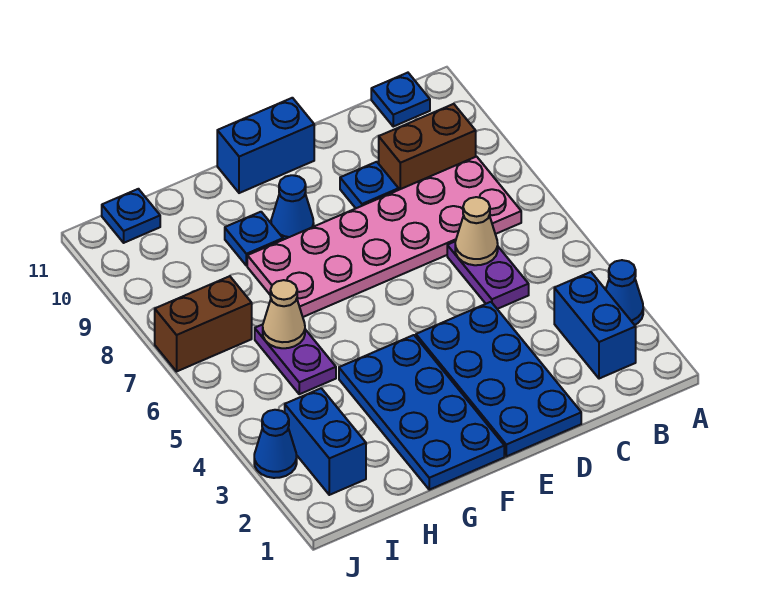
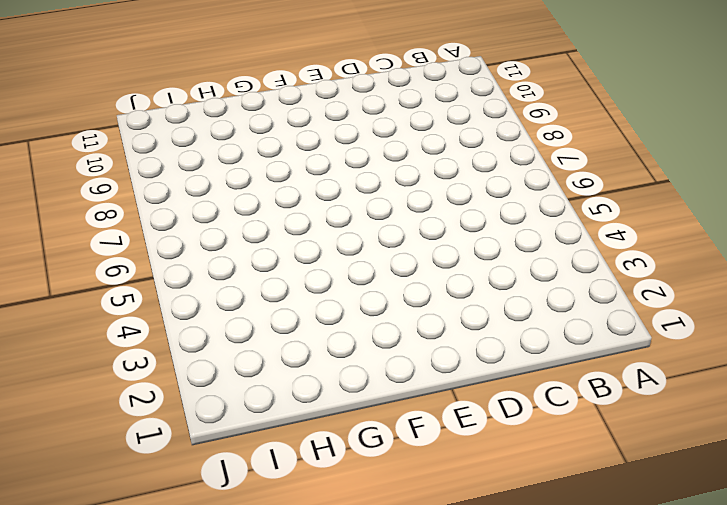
none -> blue cone A3 level 1
none -> blue brick B2:B3 level 1
none -> pink plate B7:G8 level 1

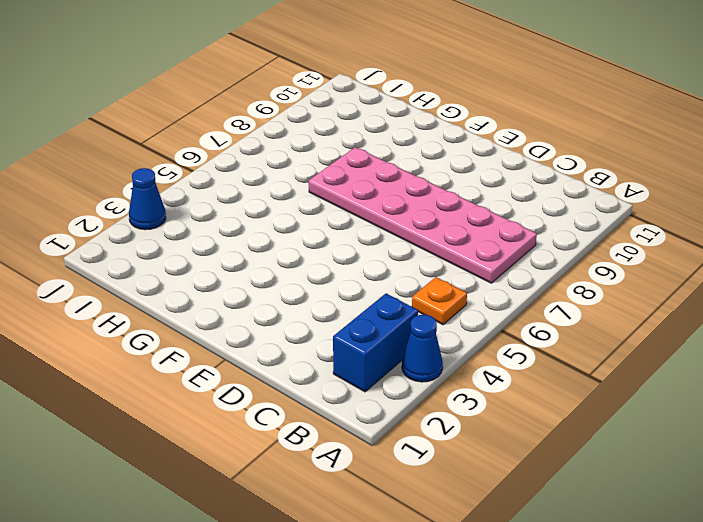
orange plate B5 level 1 -> none
none -> brown brick B9:C9 level 1
none -> blue plate B11 level 1
none -> purple plate C5:C6 level 1

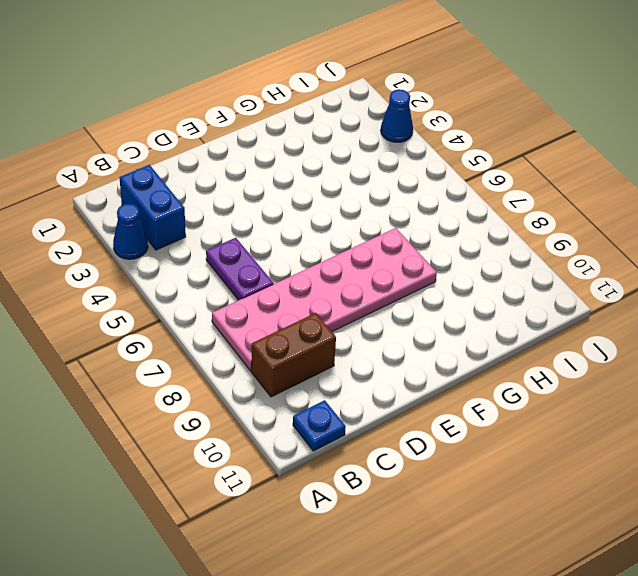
none -> blue plate D1:E4 level 1
none -> blue plate D9 level 1
none -> blue brick E11:F11 level 1

